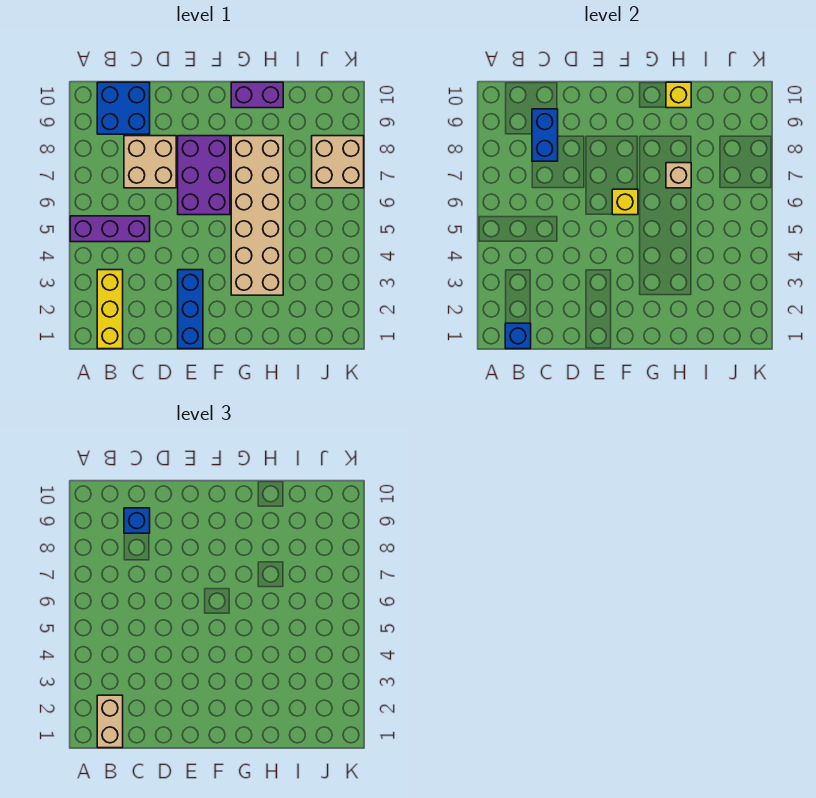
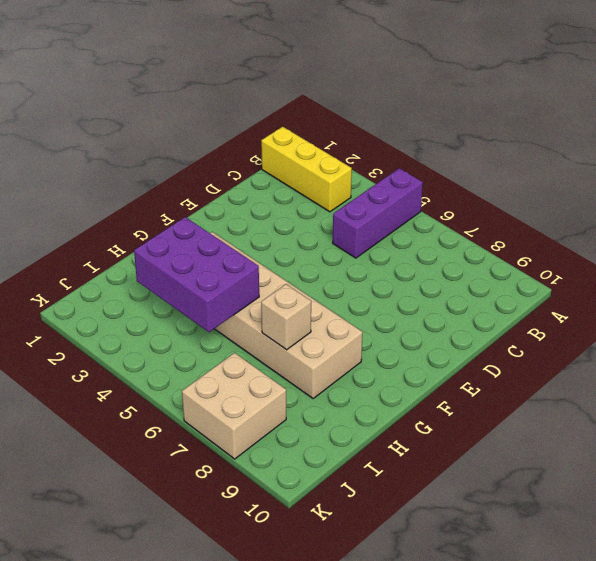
purple brick H3:I5 level 2 -> purple brick E6:F8 level 1
none -> blue brick B9:C10 level 1
none -> tan brick C7:D8 level 1
none -> blue brick E1:E3 level 1

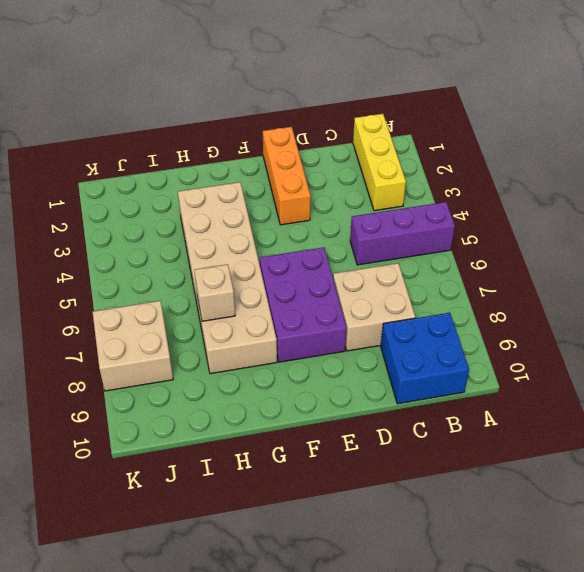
orange brick E1:E3 level 1 -> blue brick E1:E3 level 1
none -> purple brick G10:H10 level 1
none -> blue brick B1 level 2
none -> blue brick C8:C9 level 2

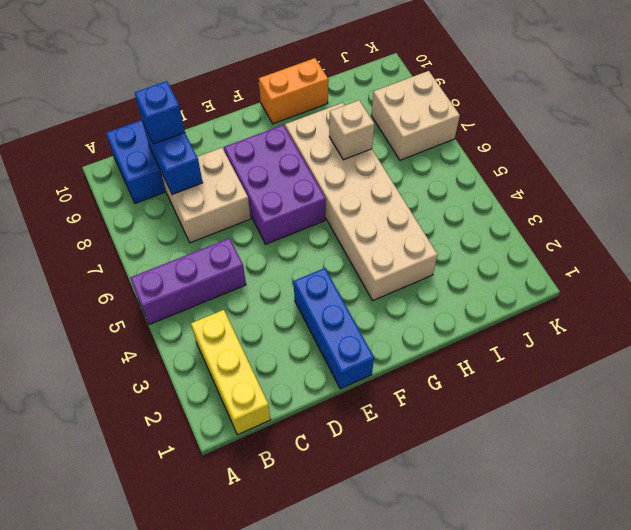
orange brick G10:H10 level 1 -> purple brick G10:H10 level 1
none -> blue brick B1 level 2
none -> yellow brick F6 level 2
none -> yellow brick H10 level 2

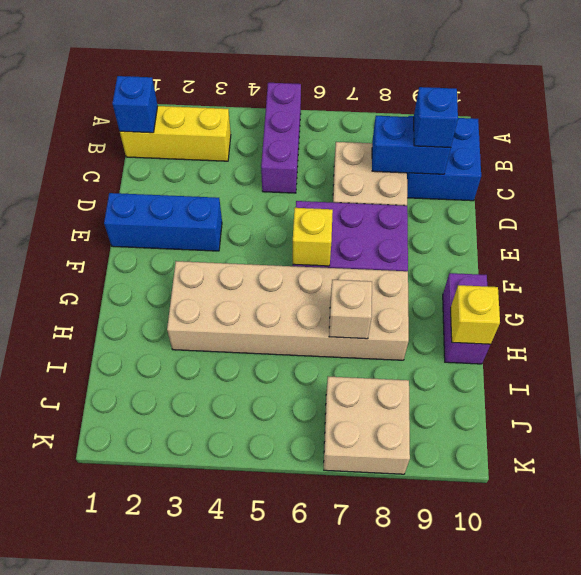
none -> tan brick B1:B2 level 3

